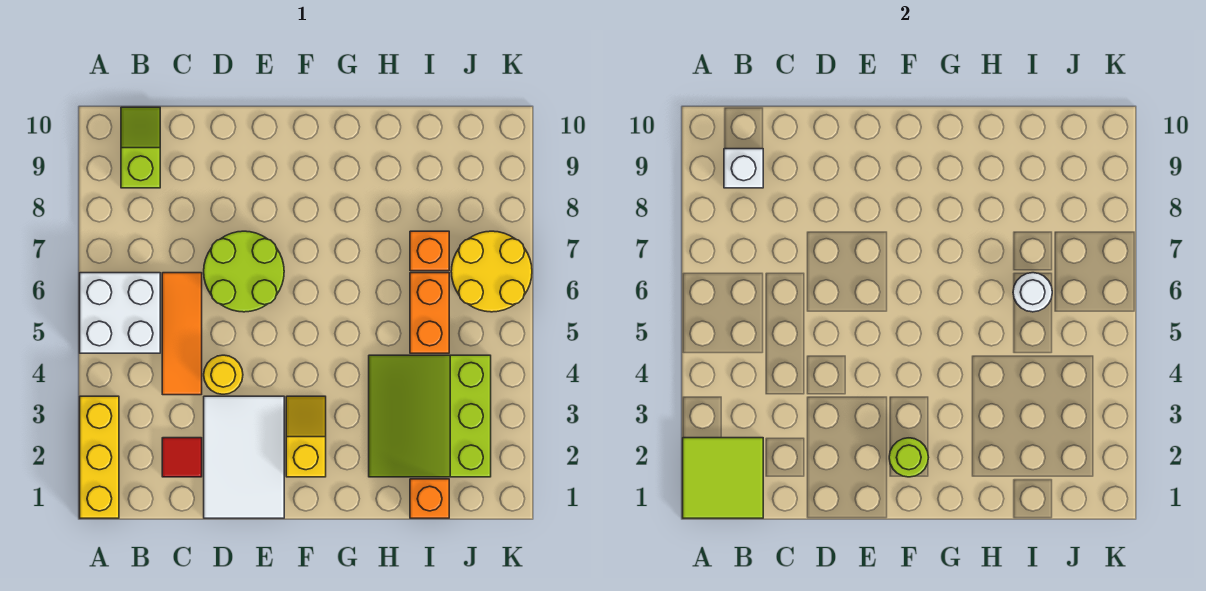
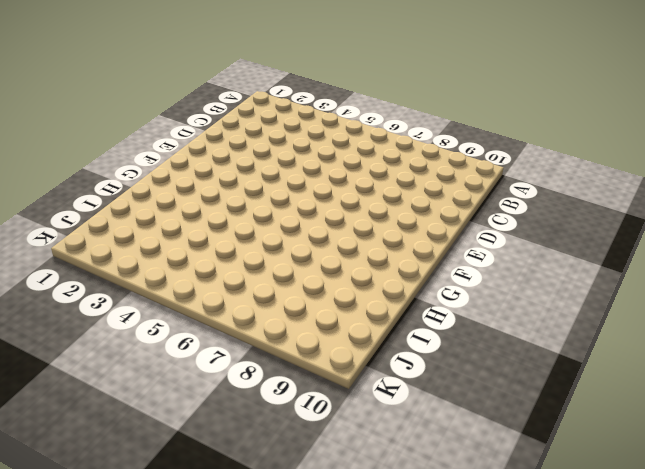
none -> yellow brick A1:A3 level 1
none -> white brick A5:B6 level 1
none -> lime slope B9:B10 level 1 top 9

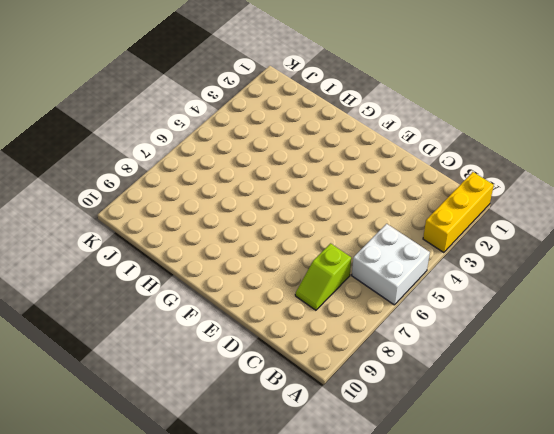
lime slope C7:C8 level 1 top 7 -> lime slope B9:B10 level 1 top 9
none -> red tile C2 level 1
none -> orange tile C4:C6 level 1
none -> white tile D1:E3 level 1

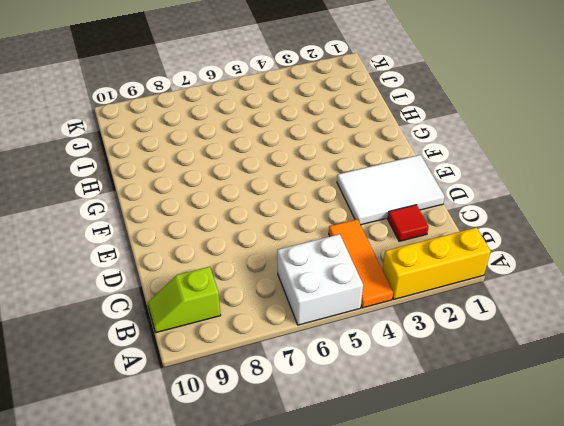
orange tile A4:C4 level 1 -> orange tile C4:C6 level 1
none -> yellow round brick D4 level 1
none -> lime round brick D6:E7 level 1
none -> yellow slope F2:F3 level 1 top 2

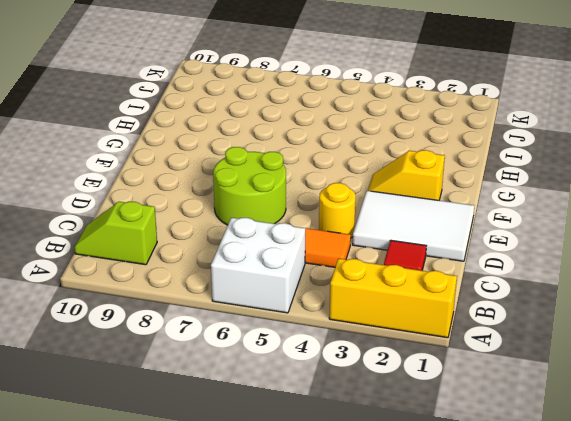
none -> lime slope H2:J4 level 1 top J
none -> orange brick I1 level 1
none -> orange brick I5:I6 level 1

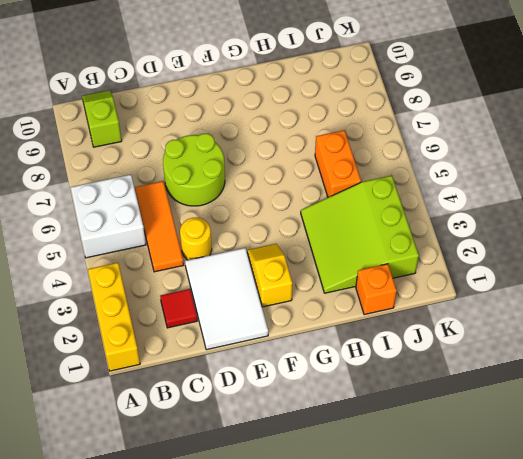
none -> orange brick I7 level 1
none -> yellow round brick J6:K7 level 1
none -> lime tile A1:B2 level 2

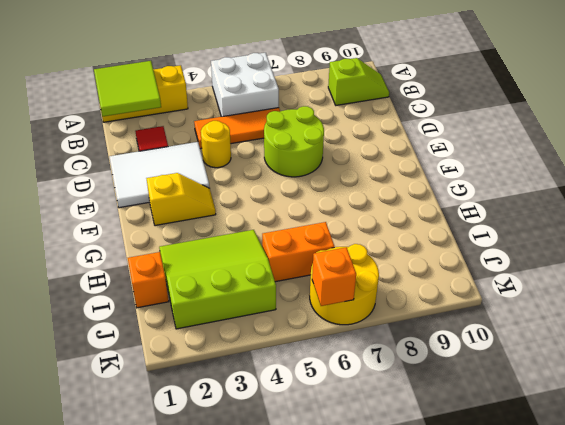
orange brick K6 level 2 -> orange brick I7 level 1
none -> white brick B9 level 2
none -> lime round brick F2 level 2
none -> white round brick I6 level 2

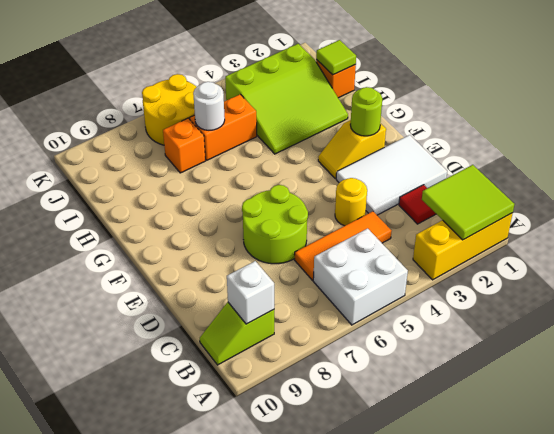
lime tile I1 level 2 -> none

